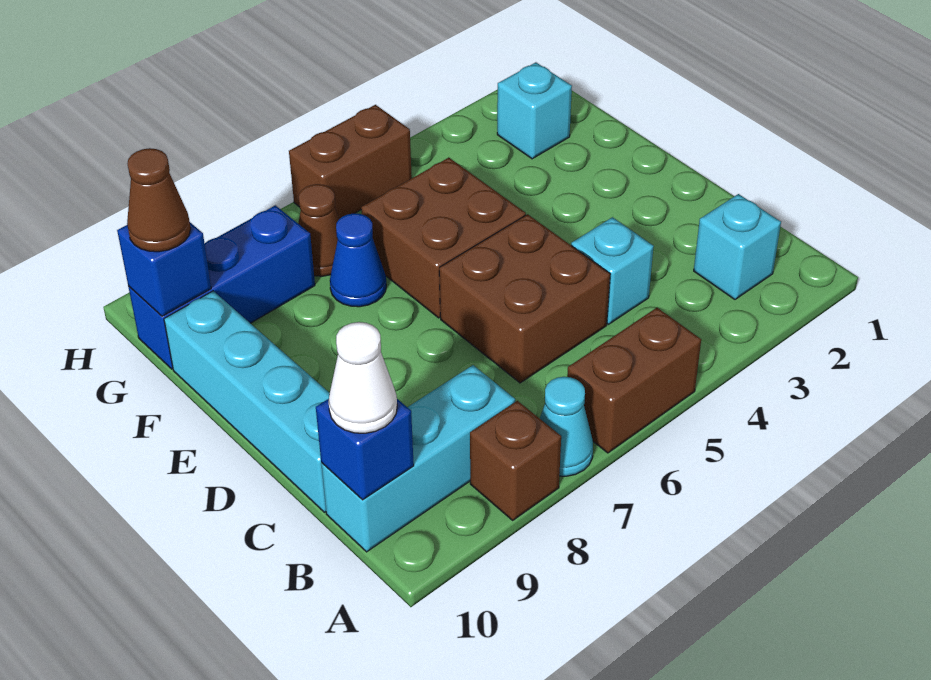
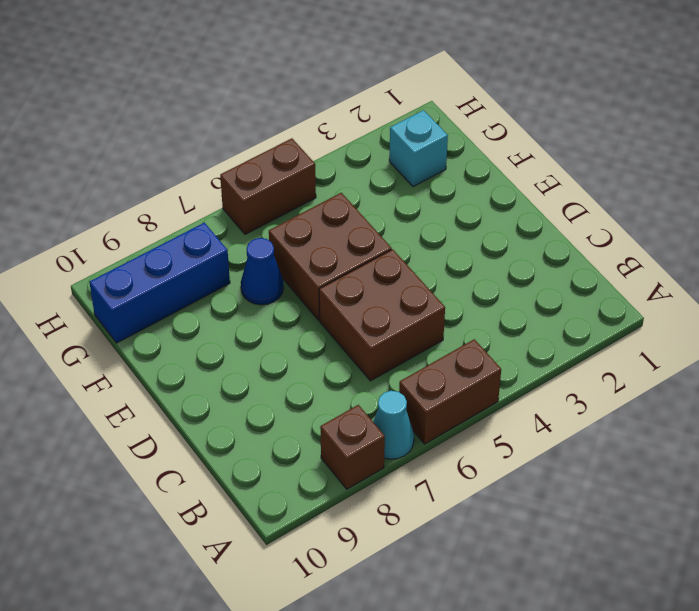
none -> cyan brick B2 level 1
none -> cyan brick B8:B10 level 1
none -> cyan brick C4 level 1

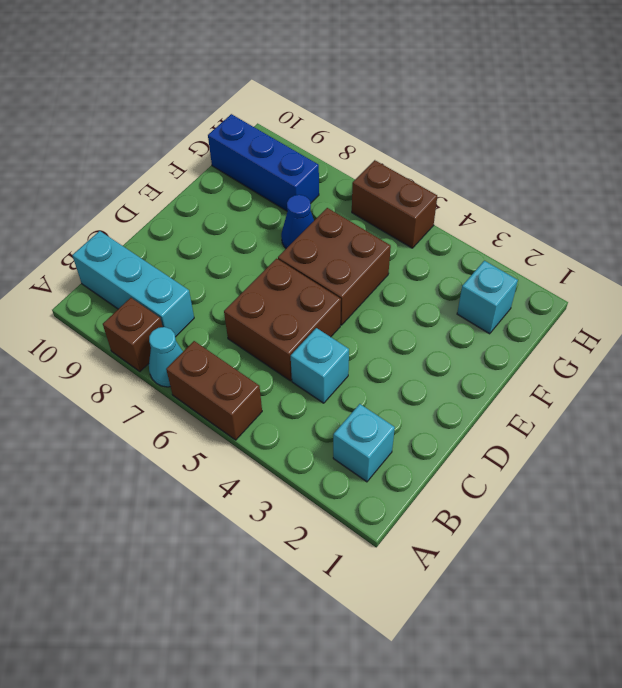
none -> cyan brick C10:F10 level 1
none -> brown cone G7 level 1
none -> blue brick B10 level 2

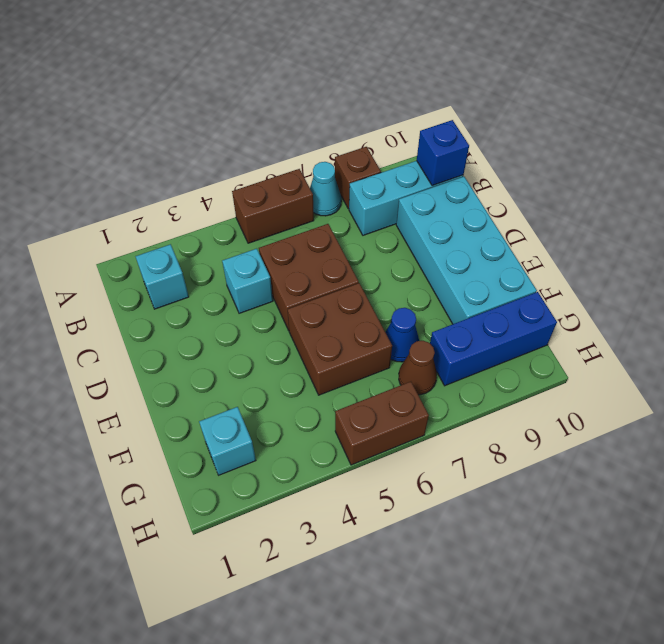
cyan brick C9:F10 level 1 -> cyan brick C10:F10 level 1
none -> blue brick G10 level 2
none -> white cone B10 level 3
none -> brown cone G10 level 3

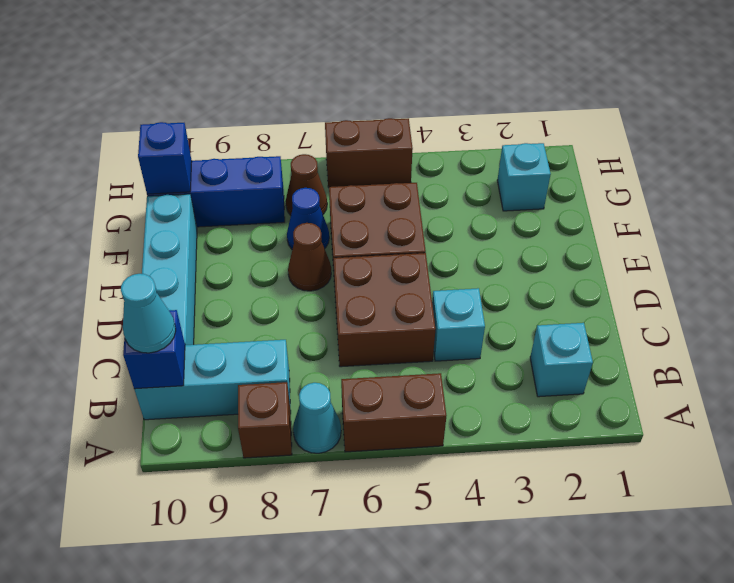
cyan cone B10 level 3 -> white cone B10 level 3
brown cone E7 level 1 -> brown cone G10 level 3

